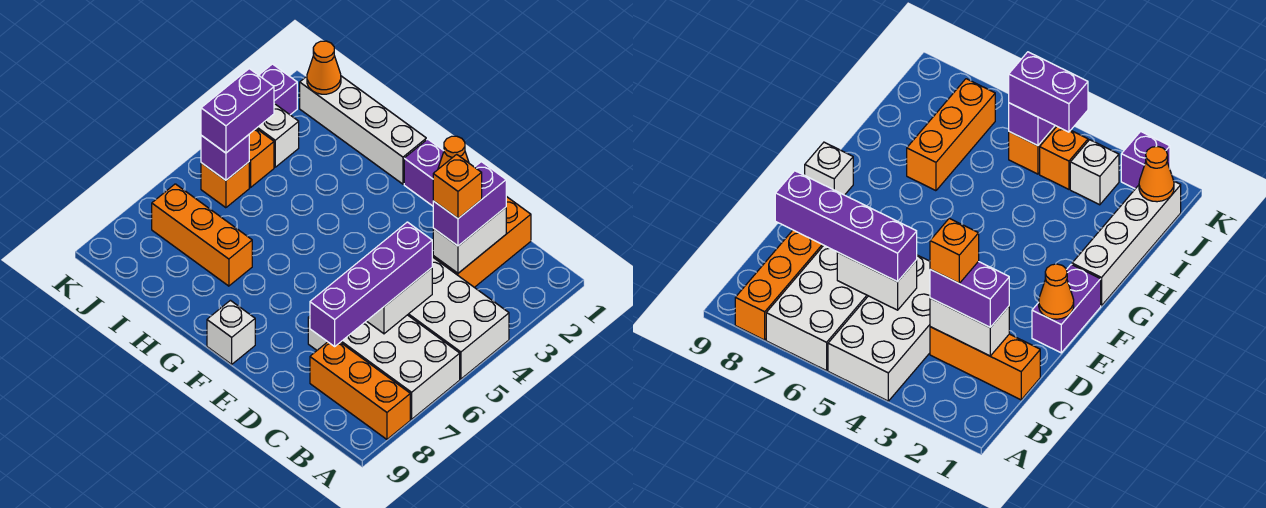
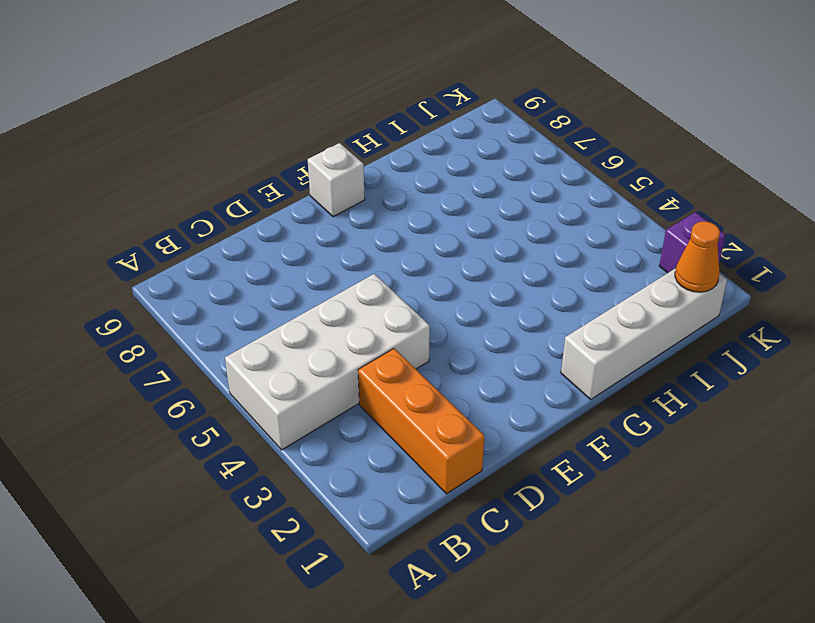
none -> white brick A6:D7 level 1
none -> orange brick A8:C8 level 1
none -> purple brick E1:F1 level 1

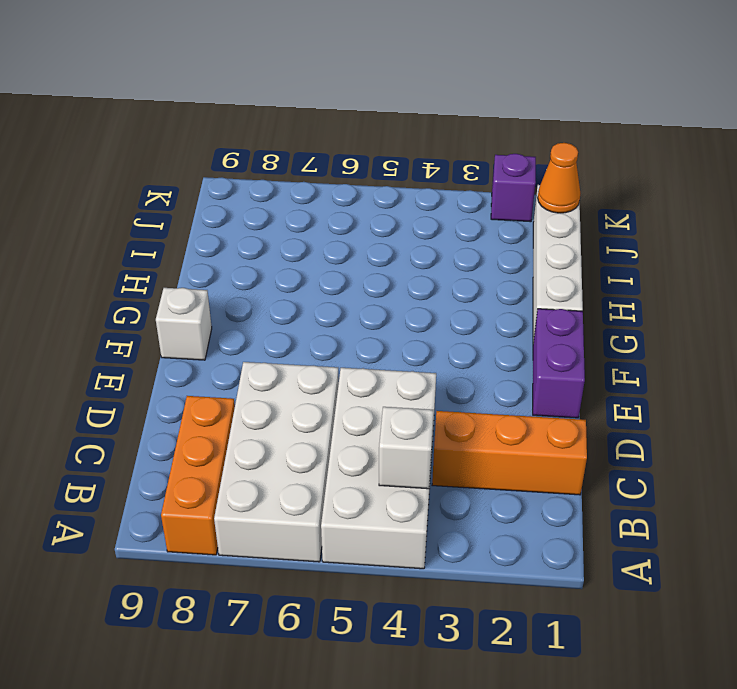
white brick B4 level 2 -> white brick J3 level 1
none -> orange brick H7:J7 level 1
none -> orange brick J4 level 1
none -> orange brick J5 level 1

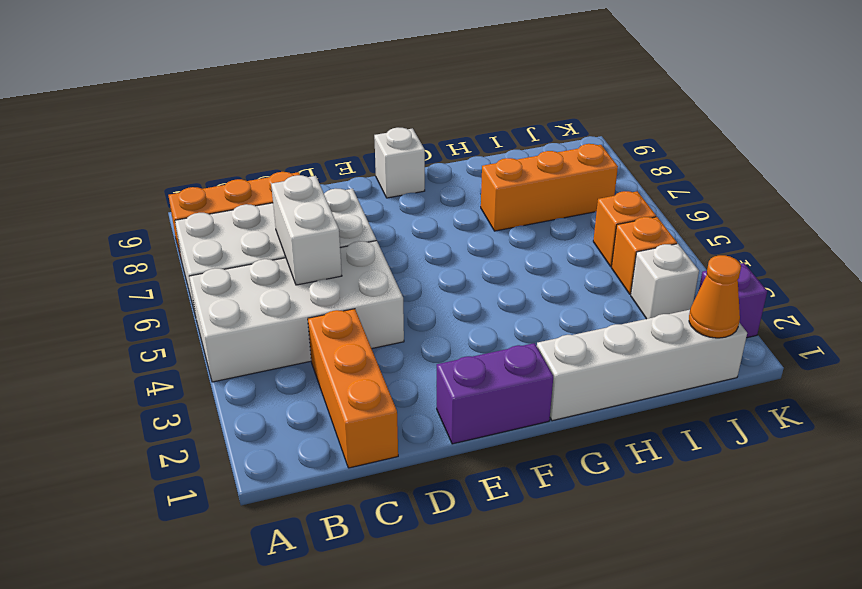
none -> white brick C2:C3 level 2
none -> orange cone E1 level 2
none -> purple brick J5 level 2

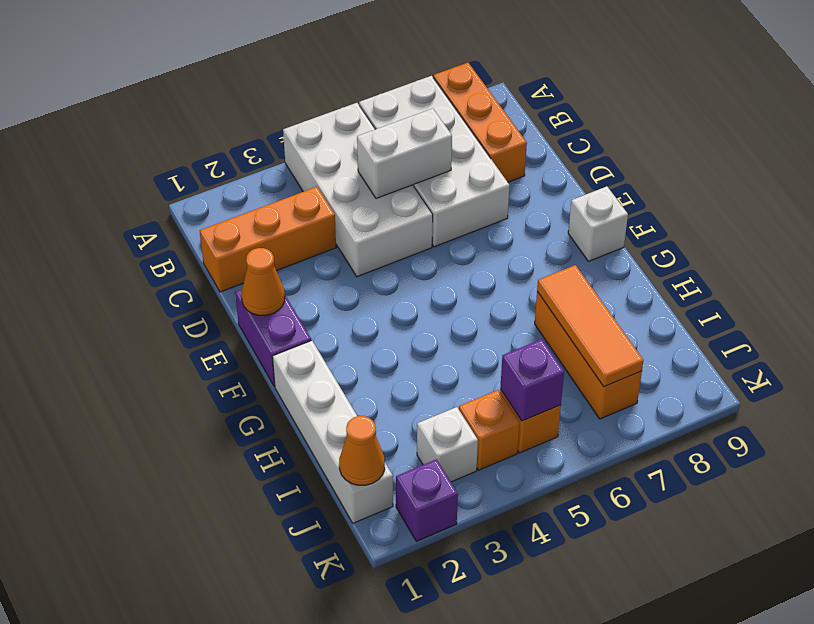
orange tile H7:J7 level 2 -> none
none -> white brick C2:C3 level 2
none -> purple brick C2:C3 level 3
none -> purple brick C5:C8 level 3

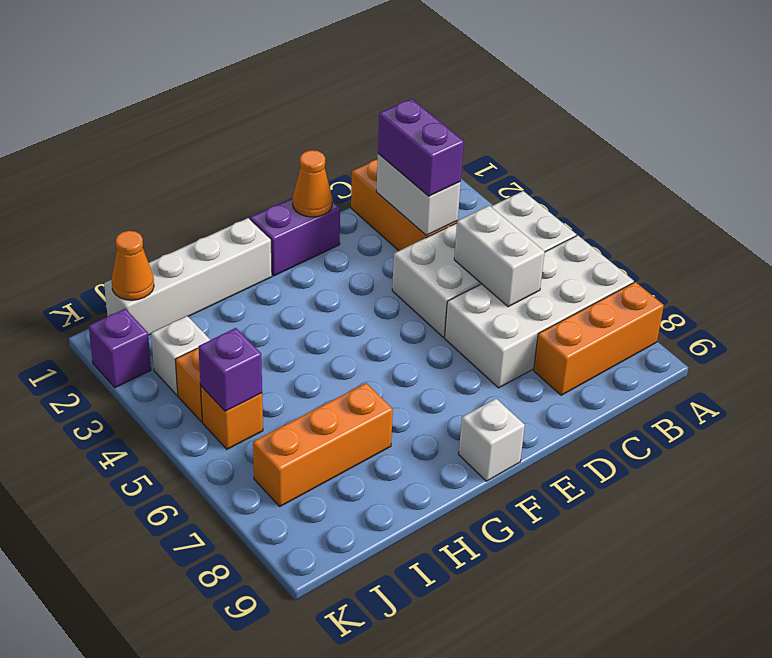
none -> purple brick C5:C8 level 3
none -> purple brick J4:J5 level 3
none -> orange brick C3 level 4

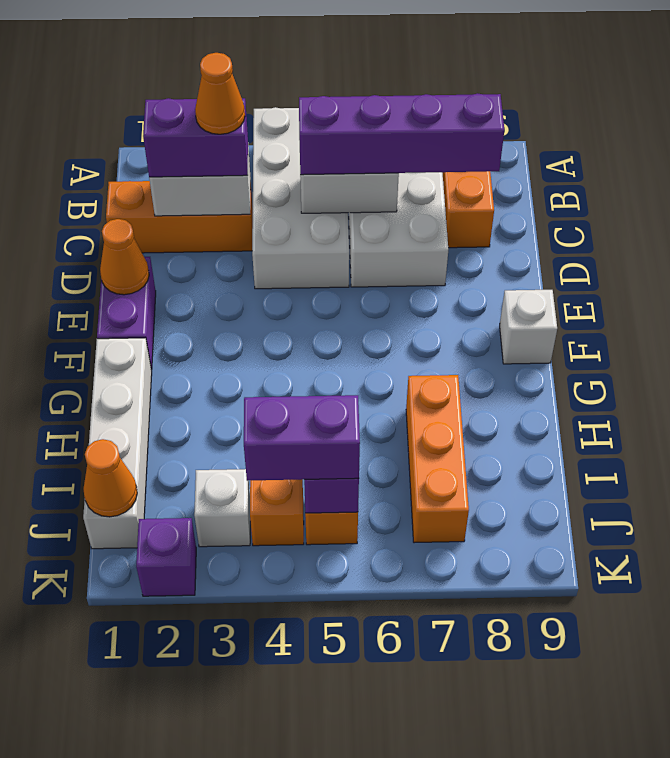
orange cone C3 level 4 -> orange brick C3 level 4

